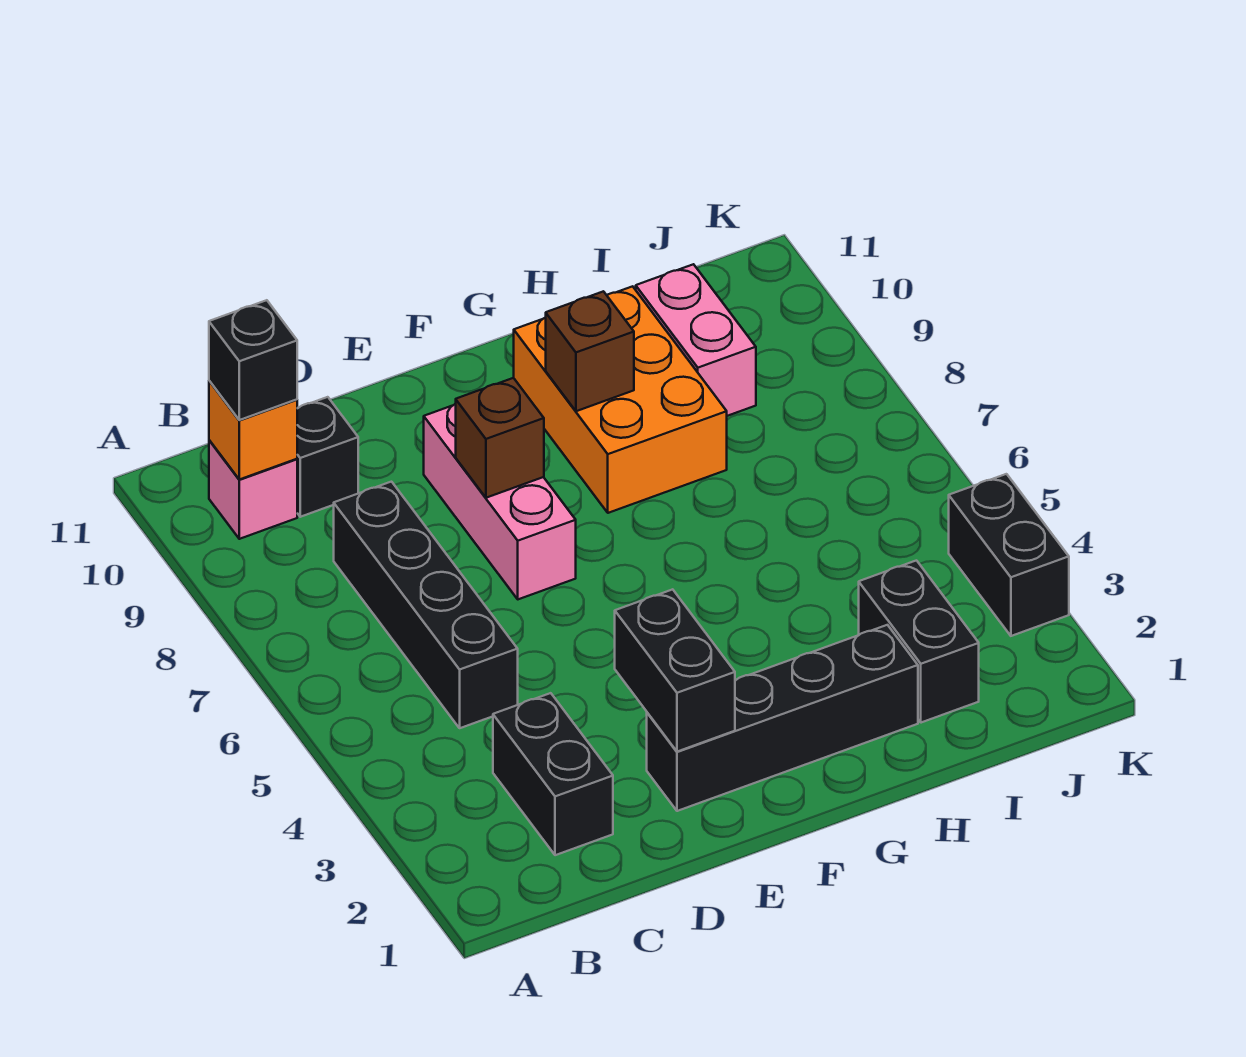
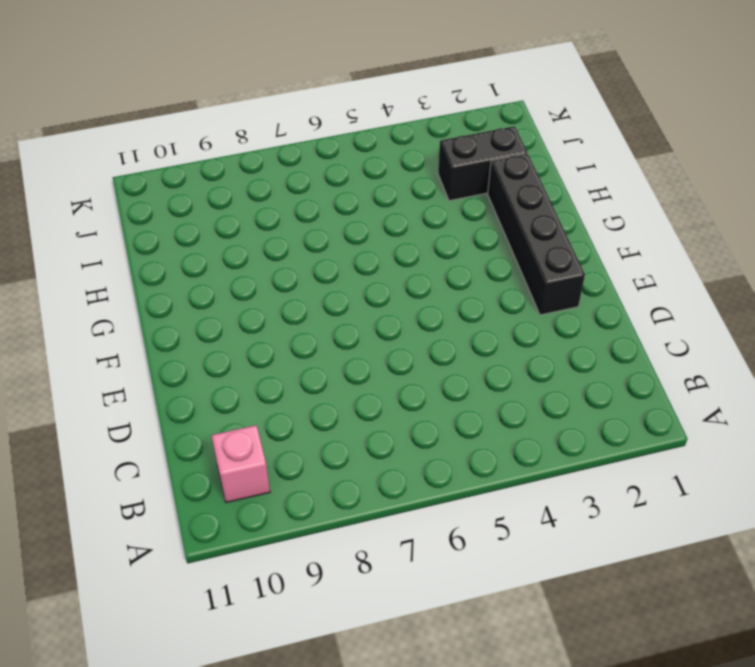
none -> black brick C2:C3 level 1
none -> black brick C5:C8 level 1
none -> black brick C10 level 1

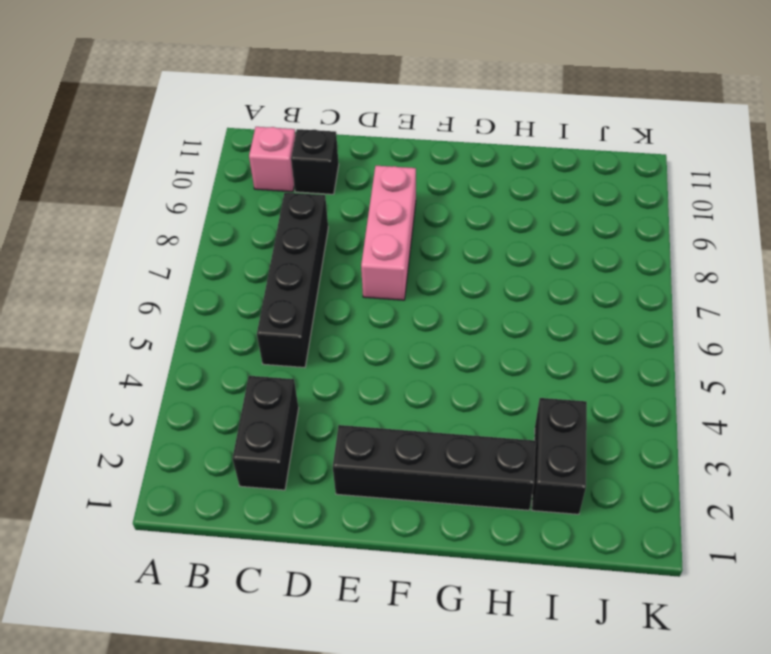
none -> orange brick G8:H10 level 1
none -> pink brick I9:I10 level 1
none -> black brick K3:K4 level 1

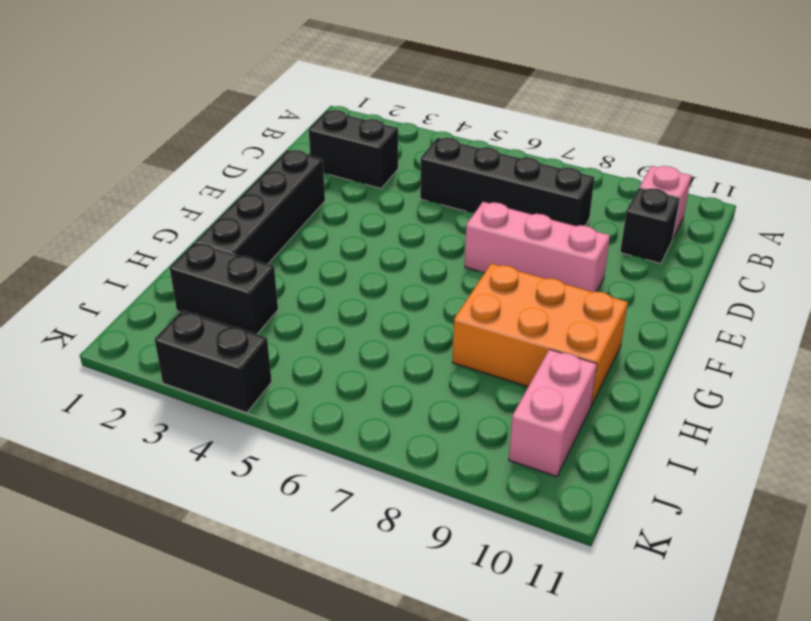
pink brick I10:J10 level 1 -> pink brick I9:I10 level 1
none -> orange brick B10 level 2
none -> black brick E2:E3 level 2
none -> brown brick E8 level 2

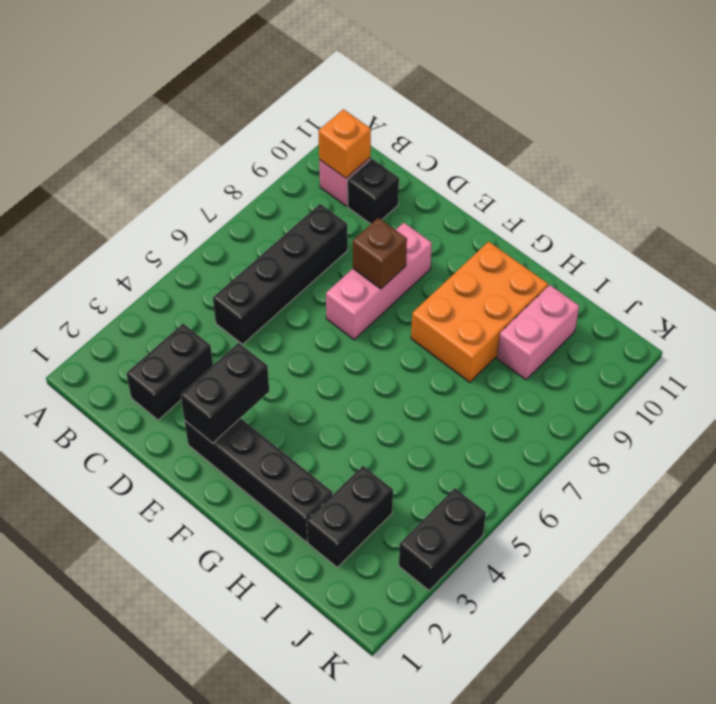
none -> brown brick G9 level 2
none -> black brick B10 level 3

